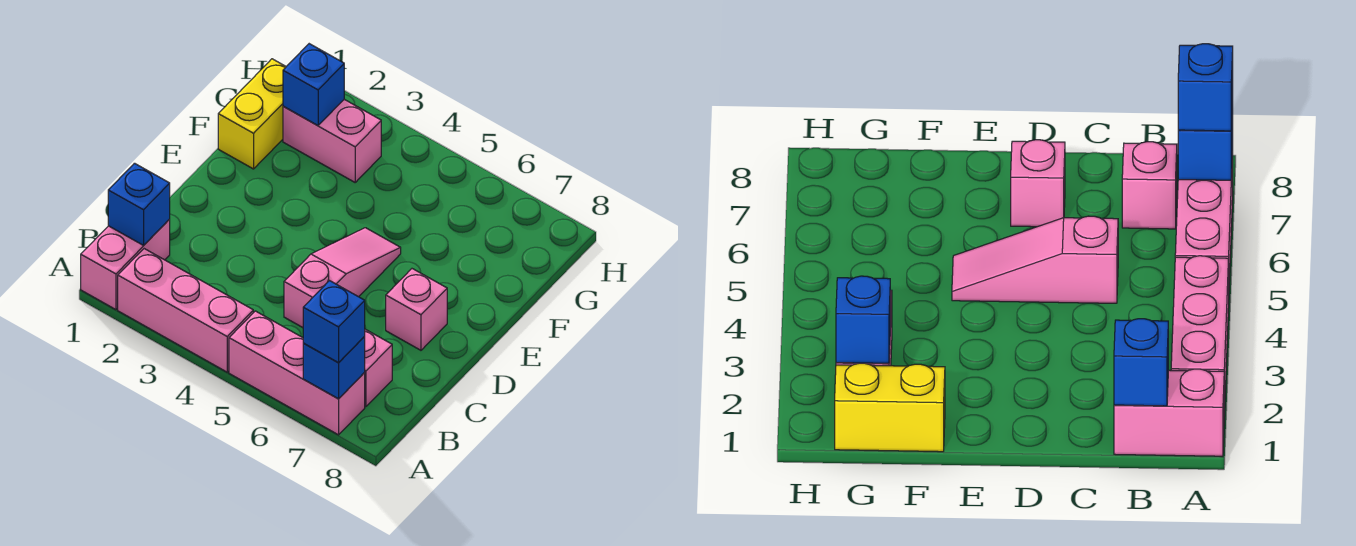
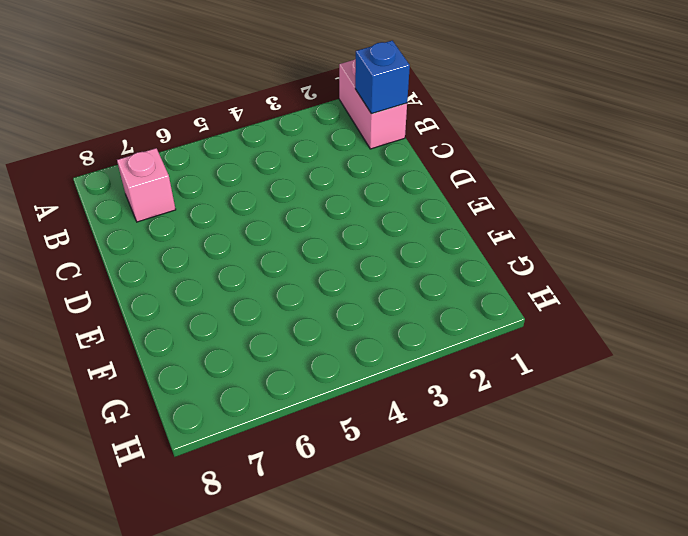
none -> pink brick A2:A4 level 1
none -> pink brick A5:A7 level 1
none -> pink slope C5:E5 level 1 top C

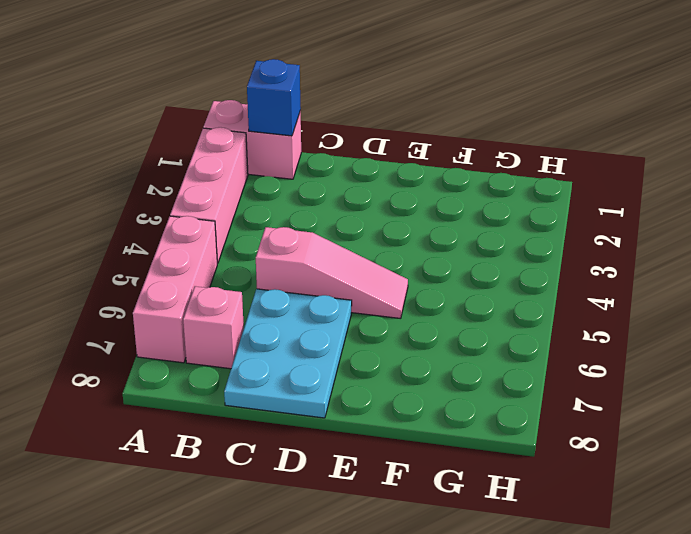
cyan plate C6:D8 level 1 -> pink brick D7 level 1
none -> yellow brick F1:G1 level 1
none -> pink brick G2:G3 level 1
none -> blue brick A7 level 2

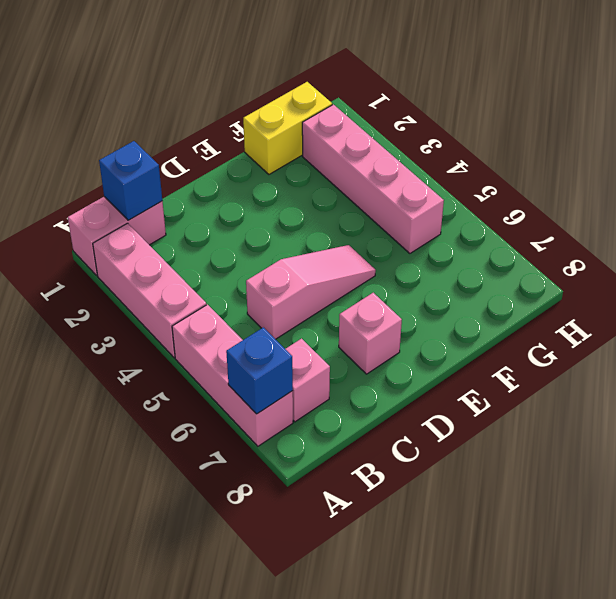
pink brick G2:G5 level 1 -> pink brick G2:G3 level 1
none -> blue brick G2 level 2
none -> blue brick A7 level 3

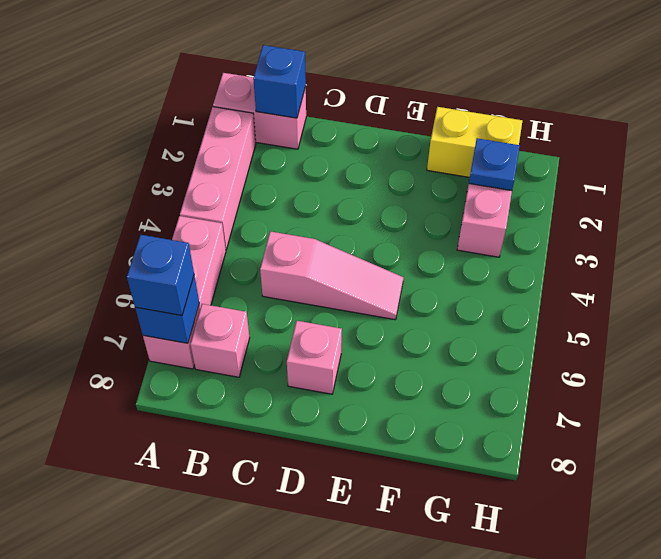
blue plate G2 level 2 -> blue brick G2 level 2

